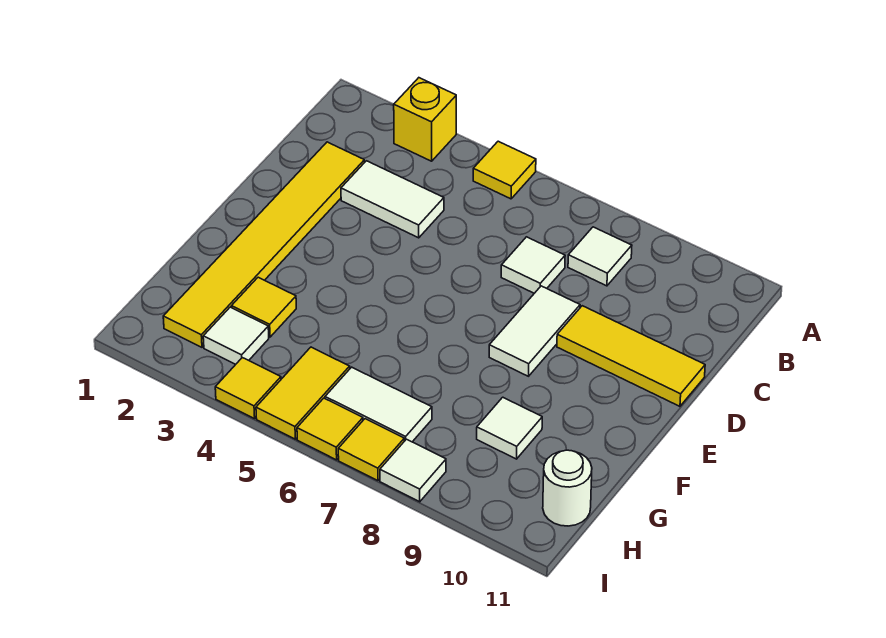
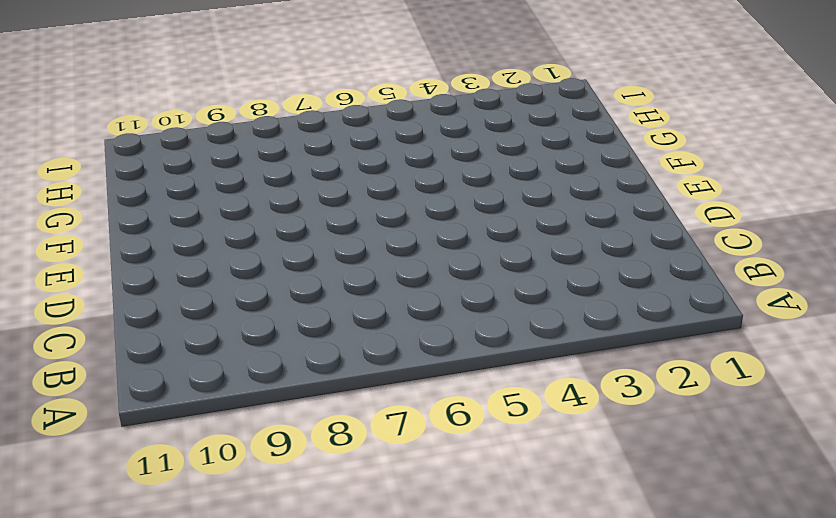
none -> yellow brick A3 level 1
none -> yellow tile A5 level 1
none -> white tile B8 level 1

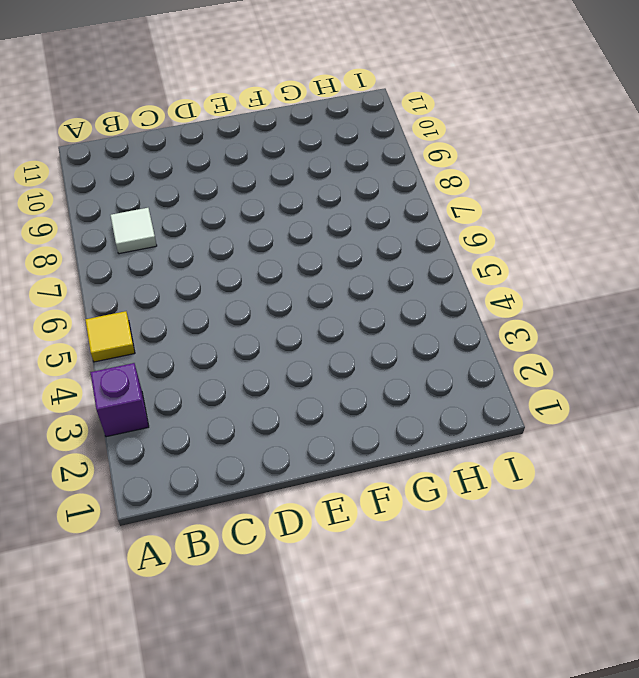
purple brick A3 level 1 -> yellow brick A3 level 1
none -> yellow tile C2:H2 level 1
none -> white tile C3:C4 level 1
none -> white tile C7 level 1

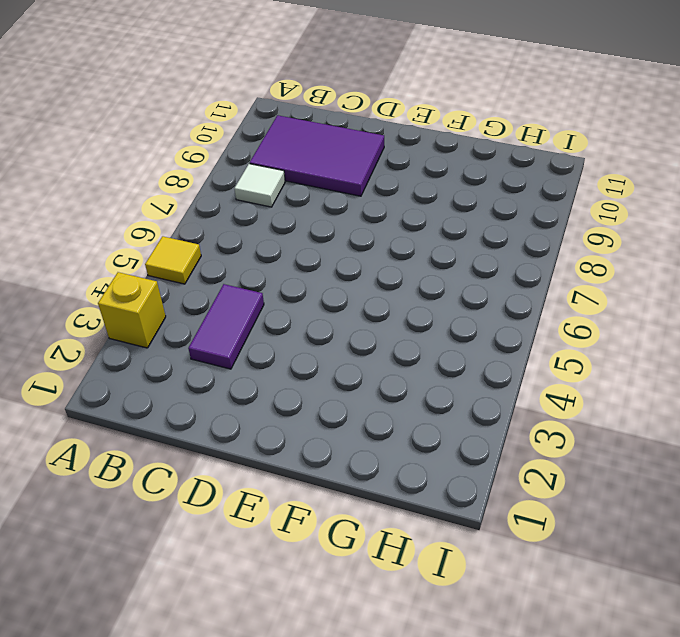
purple tile B9:D10 level 1 -> yellow tile D9:D11 level 1
purple tile C3:C4 level 1 -> white tile C3:C4 level 1
none -> yellow tile C2:H2 level 1
none -> white tile C7 level 1
none -> white tile D8:E8 level 1

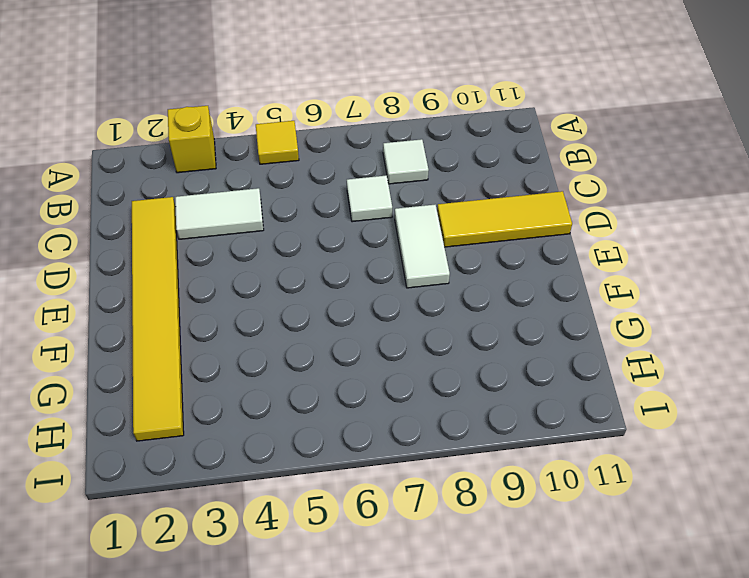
none -> yellow tile G3 level 1
none -> white tile G9 level 1
none -> white tile H3 level 1

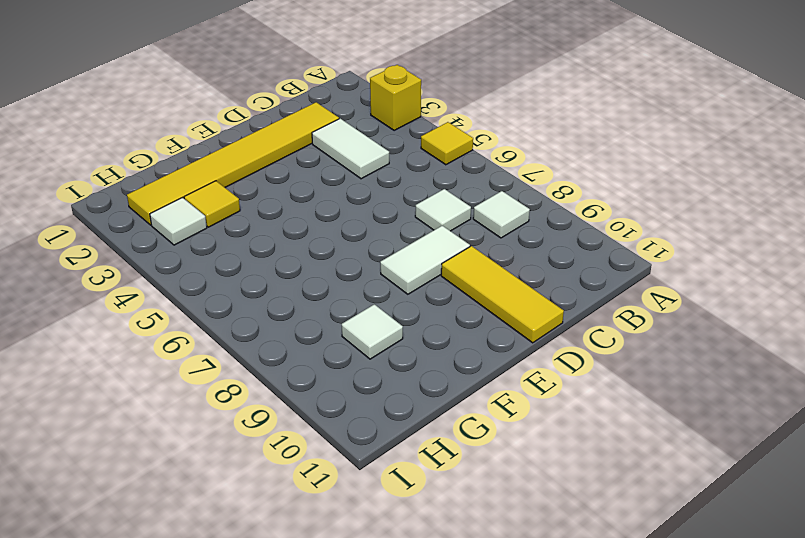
none -> yellow tile H5:I5 level 1
none -> white tile H6:H7 level 1
none -> white round brick H11 level 1

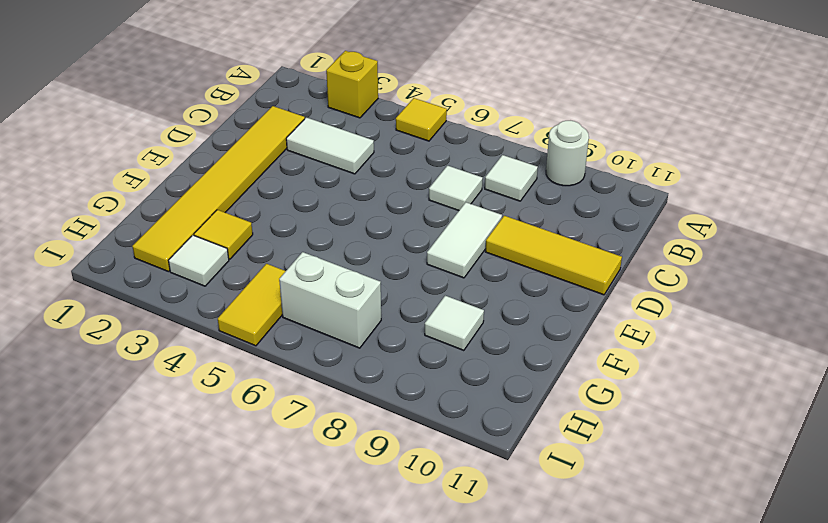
white round brick A9 level 1 -> white round brick H11 level 1
white brick H6:H7 level 1 -> white tile H6:H7 level 1
none -> yellow tile I4 level 1
none -> yellow tile I6 level 1
none -> yellow tile I7 level 1

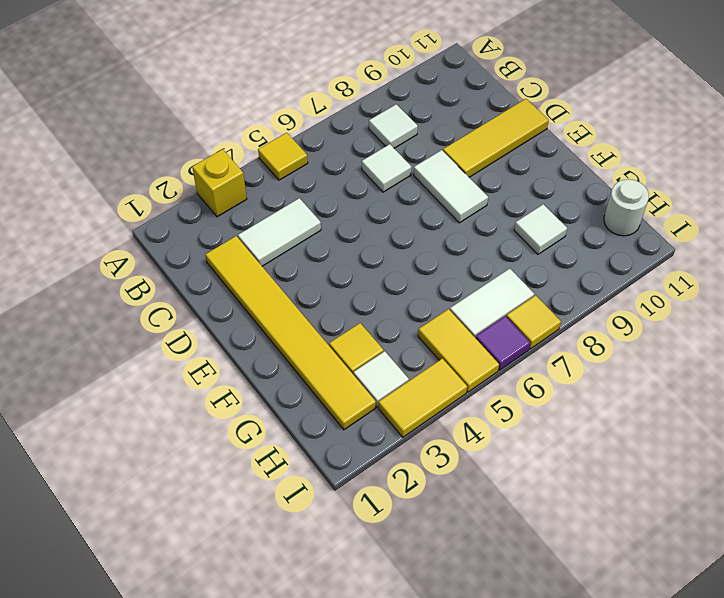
yellow tile I3:I4 level 1 -> yellow tile I4 level 1
purple tile I6 level 1 -> yellow tile I6 level 1
none -> white tile I8 level 1

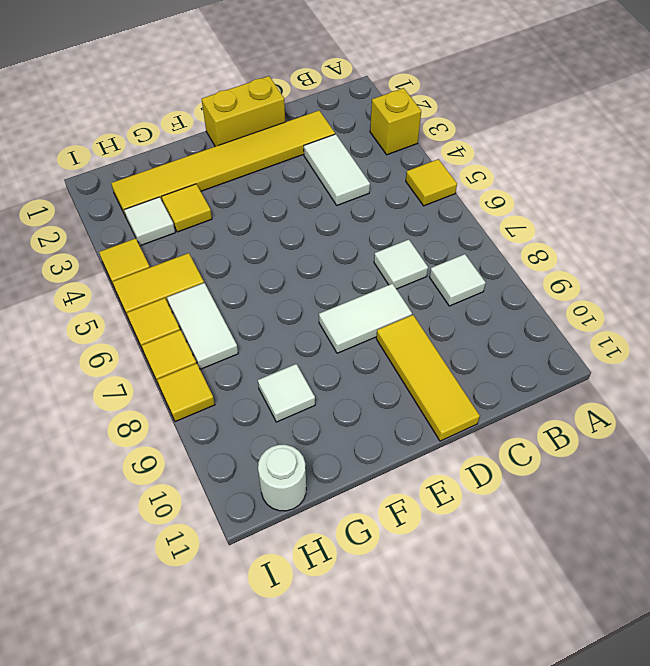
yellow brick D1:E1 level 1 -> none
yellow tile I8 level 1 -> white tile I8 level 1

